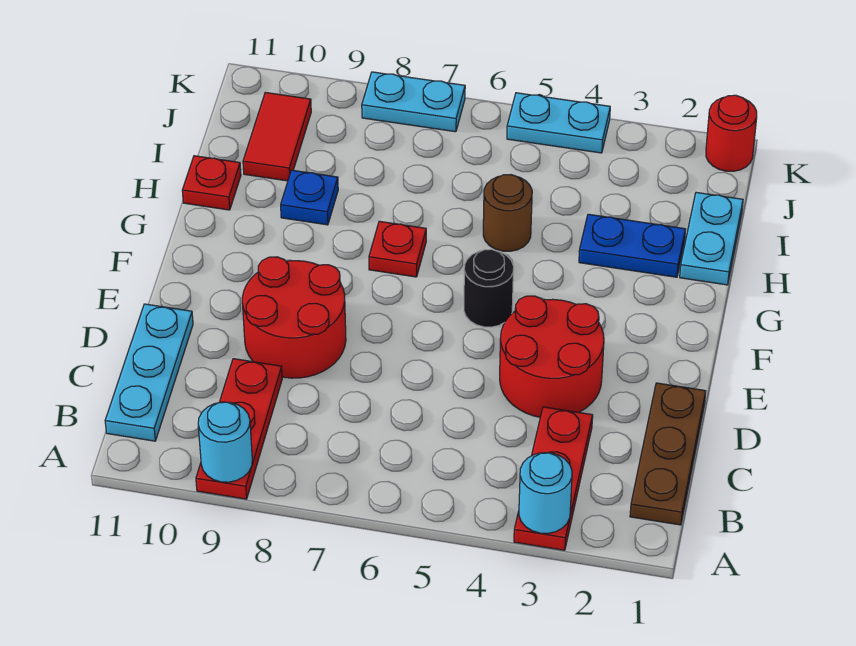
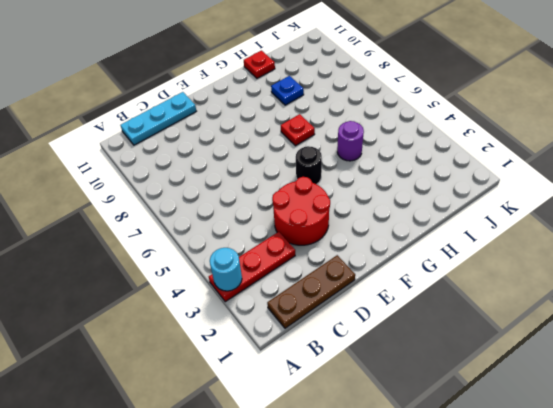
purple round brick H5 level 1 -> brown round brick H5 level 1
none -> red plate A9:C9 level 1
none -> red round brick D8:E9 level 1
none -> cyan plate H1:I1 level 1

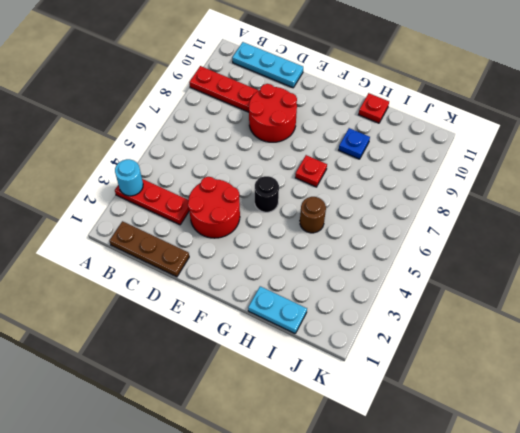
none -> blue plate H2:H3 level 1
none -> red tile I10:J10 level 1
none -> red round brick K1 level 1

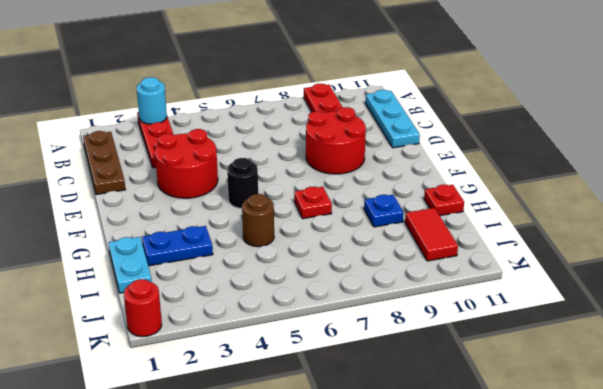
none -> cyan plate K4:K5 level 1
none -> cyan plate K7:K8 level 1
none -> cyan round brick A9 level 2

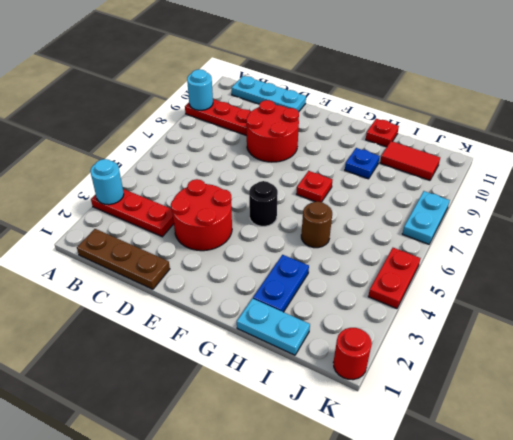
red plate K4:K5 level 1 -> cyan plate K4:K5 level 1

